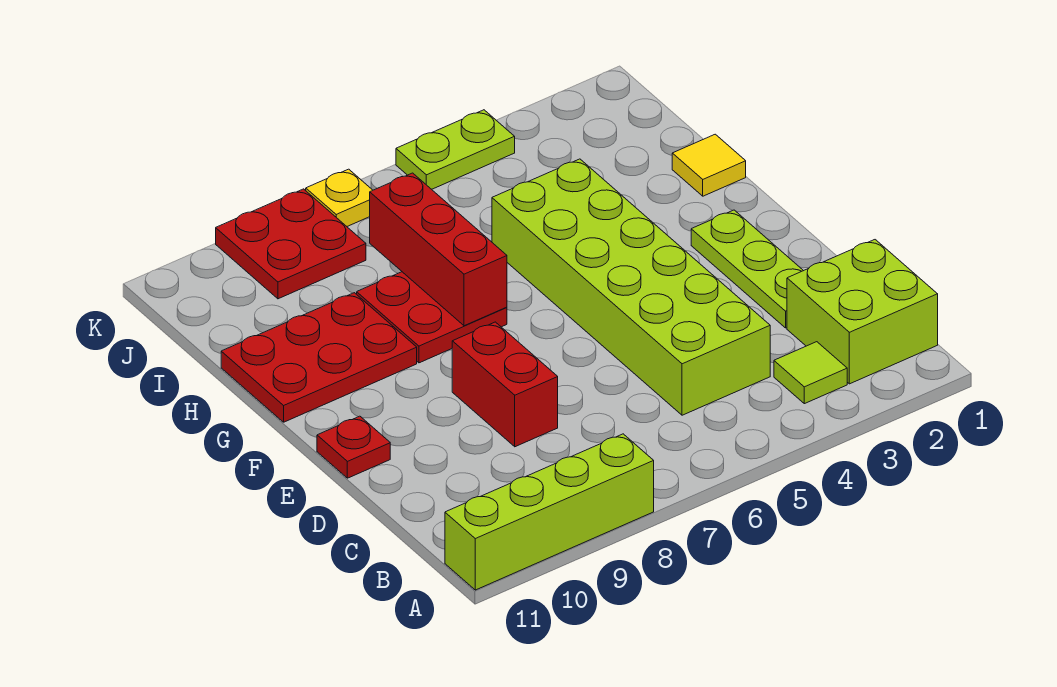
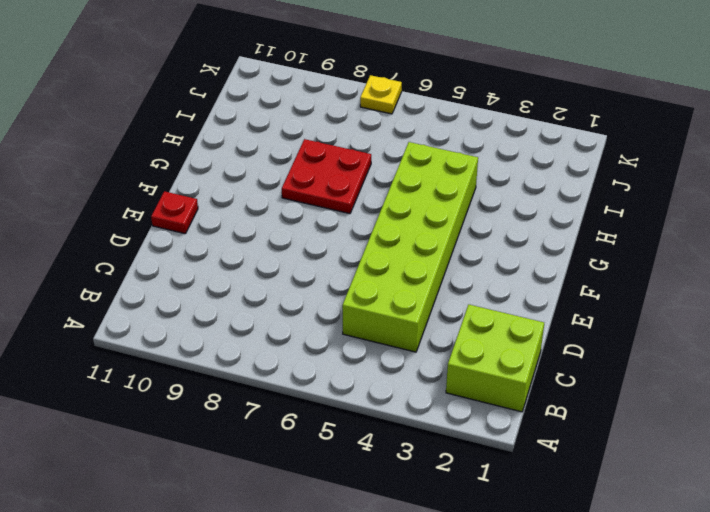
none -> lime brick A8:A11 level 1
none -> lime tile B3 level 1
none -> lime plate D2:F2 level 1

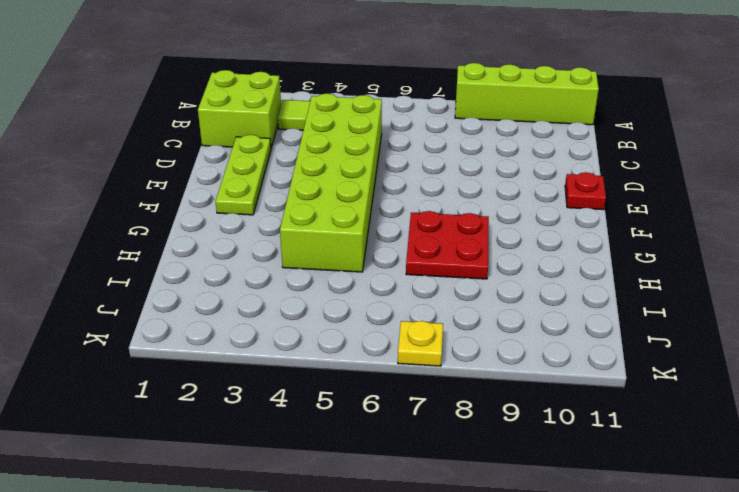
none -> red brick D8:E8 level 1
none -> red plate G9:H11 level 1
none -> yellow tile H1 level 1

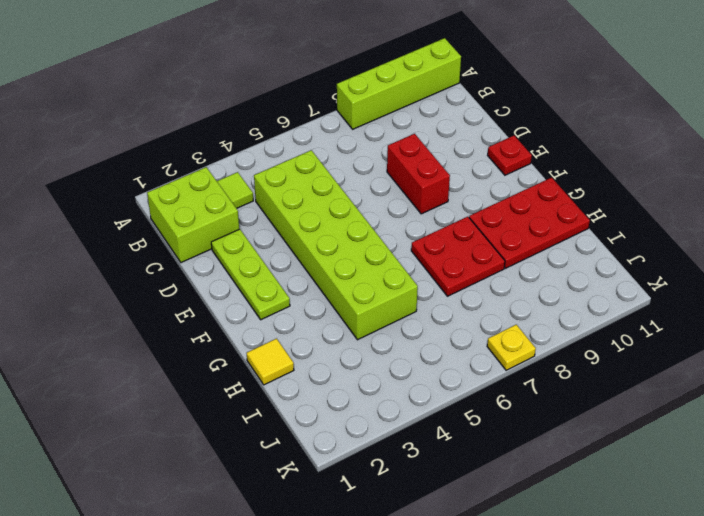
none -> red plate J8:K9 level 1
none -> lime plate K4:K5 level 1
none -> red brick G7:I7 level 2

